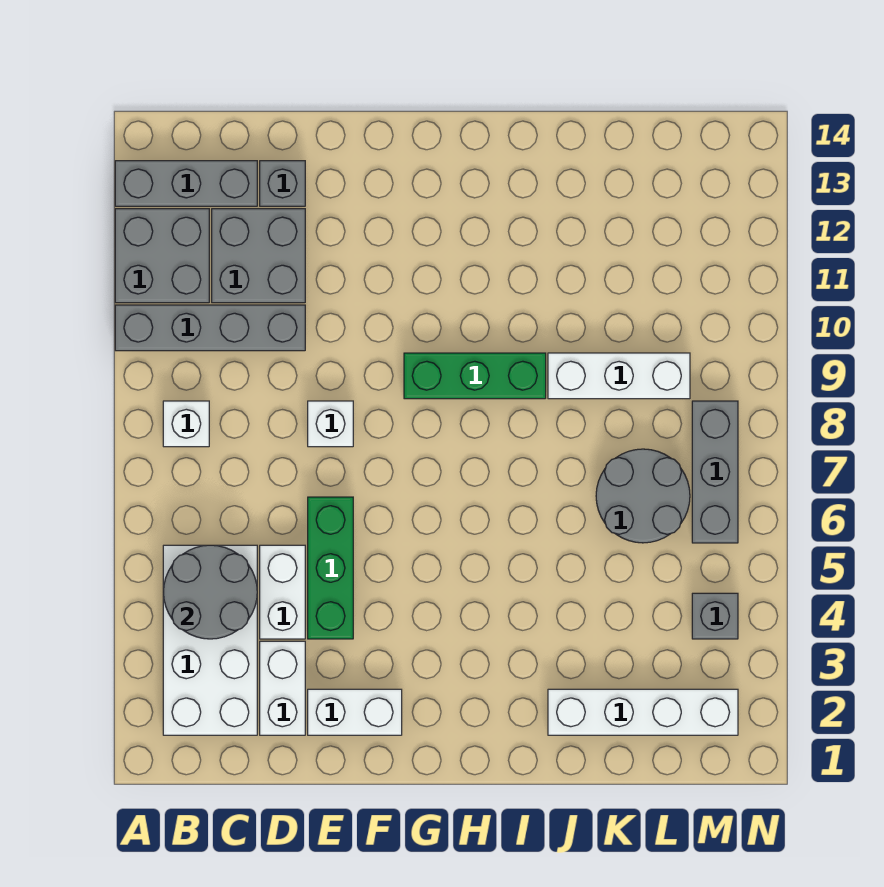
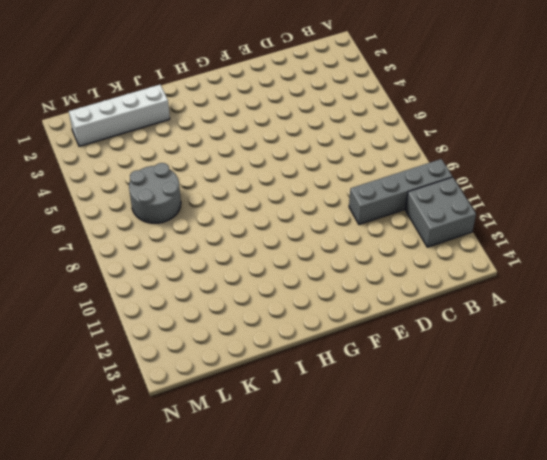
none -> grey brick A13:C13 level 1
none -> white brick B2:C5 level 1
none -> white brick B8 level 1

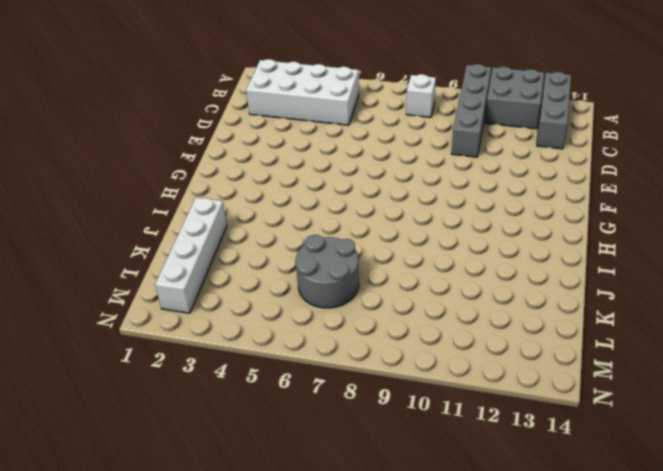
none -> grey brick C11:D12 level 1
none -> white brick D2:D3 level 1
none -> white brick D4:D5 level 1

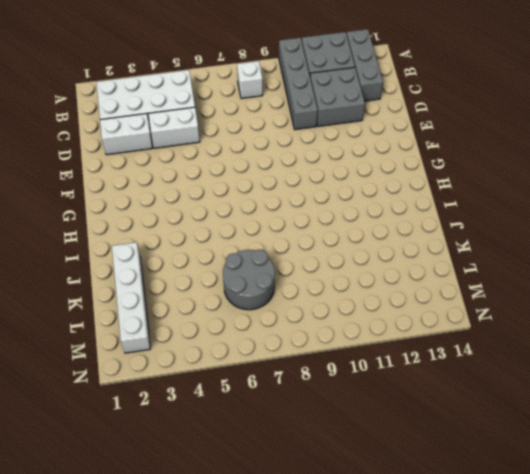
none -> grey brick D13 level 1
none -> white brick E2:F2 level 1
none -> green brick E4:E6 level 1

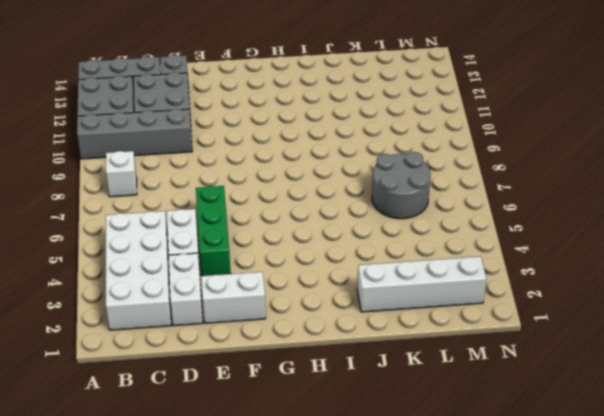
none -> white brick E8 level 1
none -> green brick G9:I9 level 1
none -> white brick J9:L9 level 1

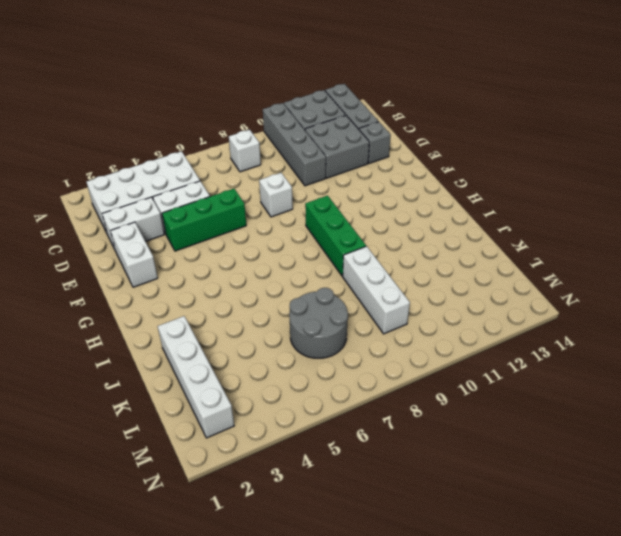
none -> grey brick M4 level 1
none -> grey brick M6:M8 level 1
none -> grey round brick B4:C5 level 2

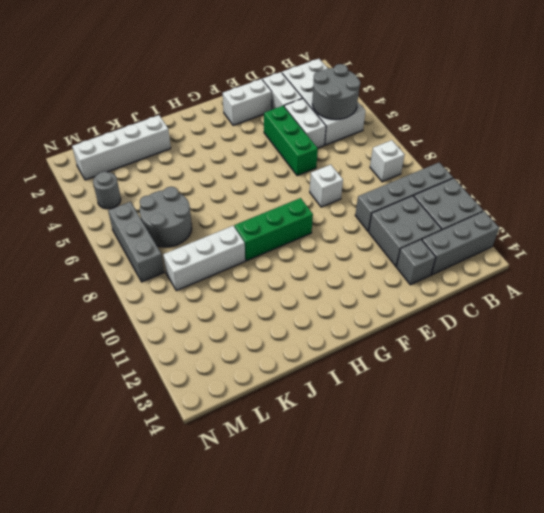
grey round brick M4 level 1 -> grey brick M4 level 1

